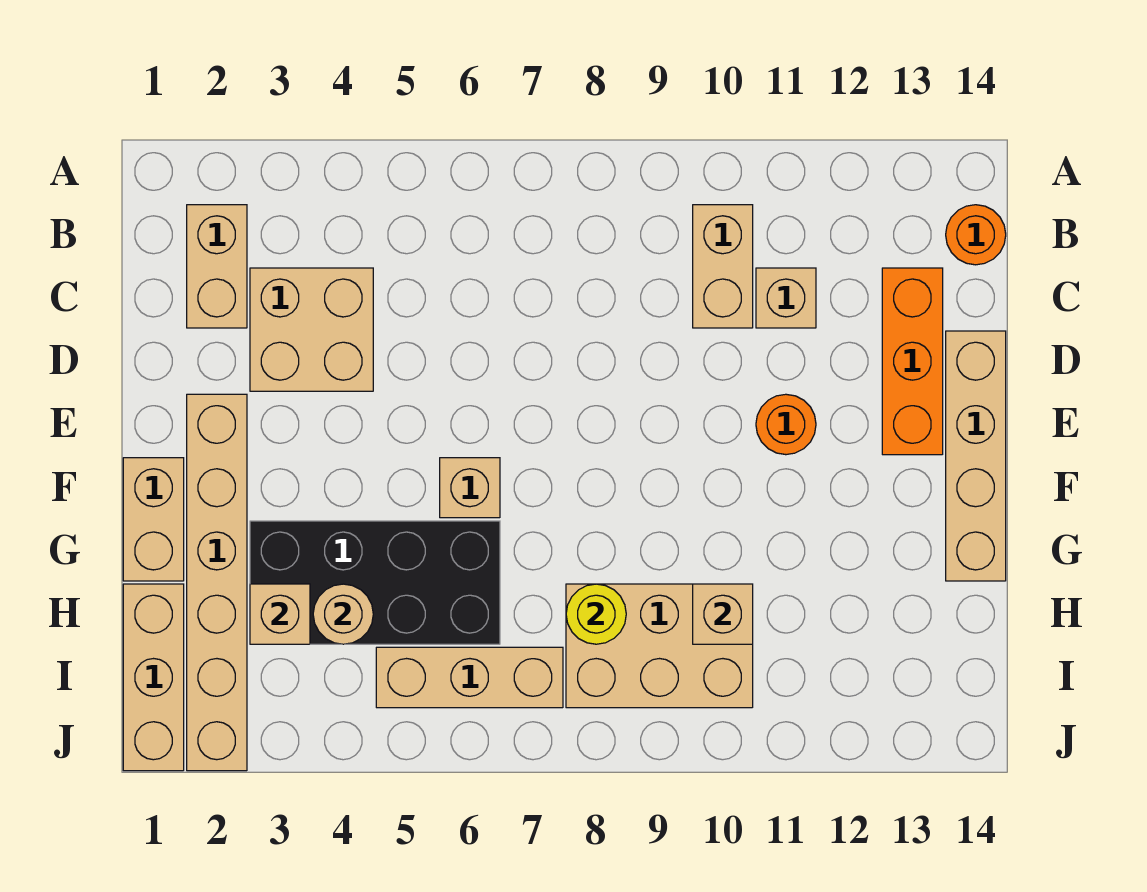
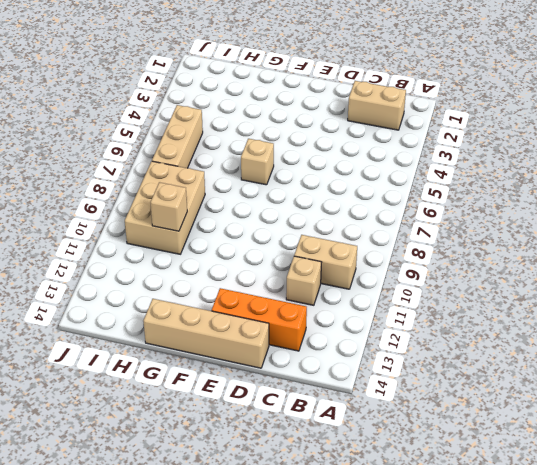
none -> orange round brick B14 level 1
none -> tan brick C3:D4 level 1
none -> tan brick E2:J2 level 1

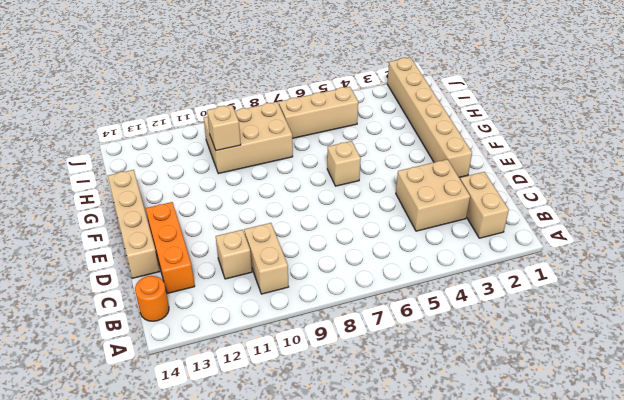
none -> orange round brick E11 level 1
none -> tan brick F1:G1 level 1
none -> black brick G3:H6 level 1

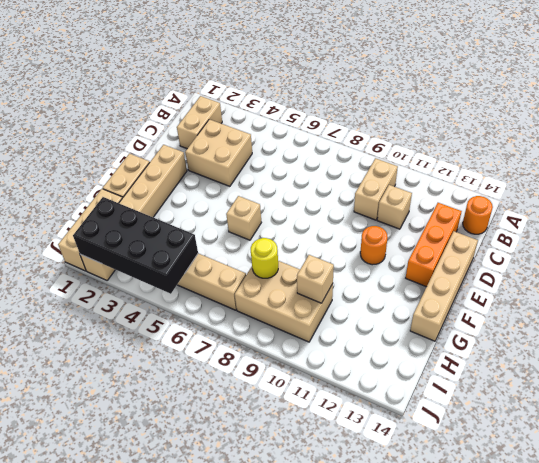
black brick I2:J5 level 2 -> black brick G3:H6 level 1
none -> tan brick H3 level 2
none -> tan round brick H4 level 2

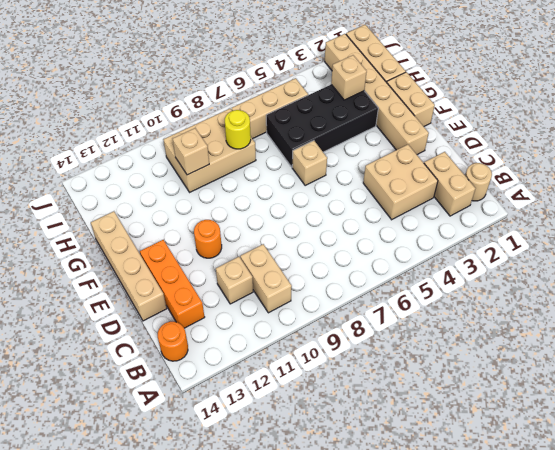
tan round brick B1 level 1 -> tan round brick H4 level 2

